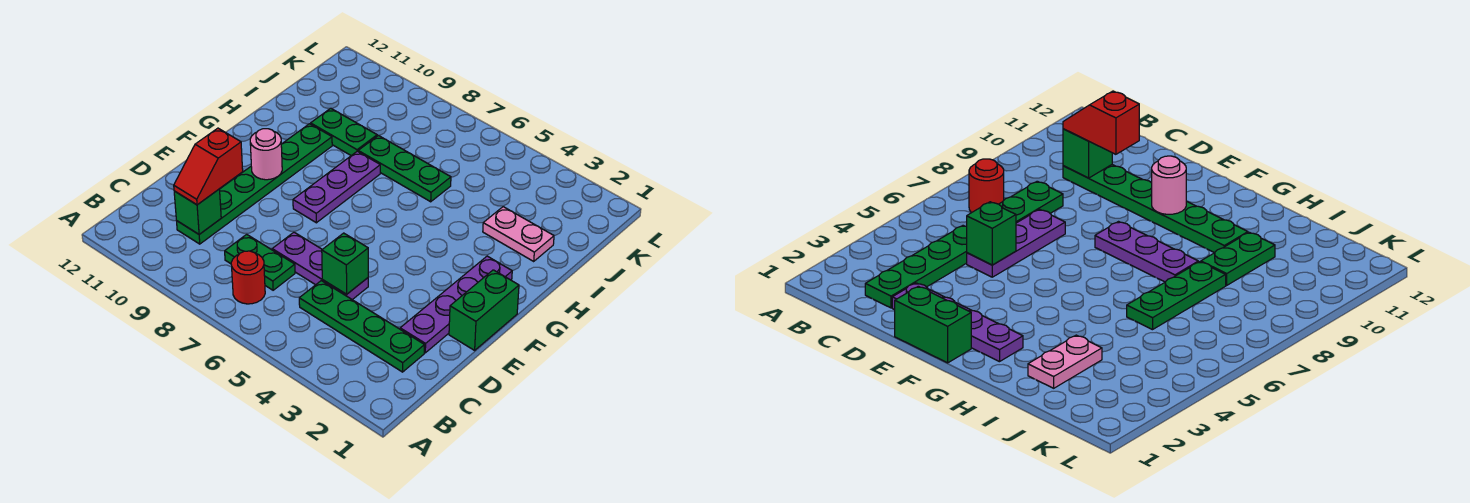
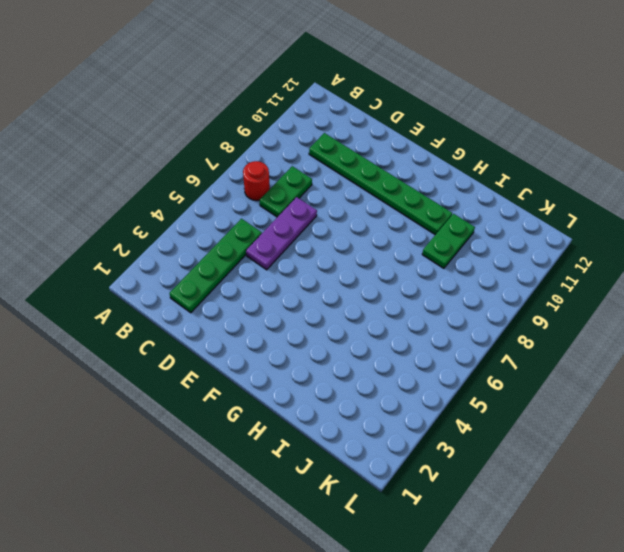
none -> purple plate D2:G2 level 1
none -> green brick E1:F1 level 1
none -> purple plate F8:H8 level 1

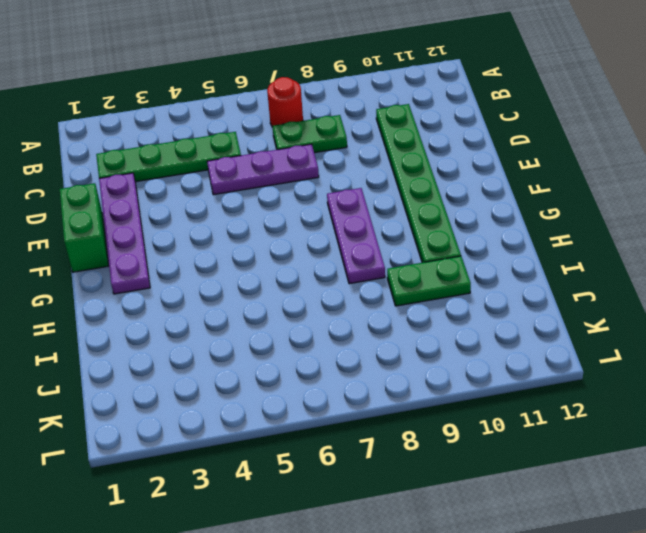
none -> pink plate I2:I3 level 1
none -> green plate I6:I8 level 1
none -> green brick C10 level 2

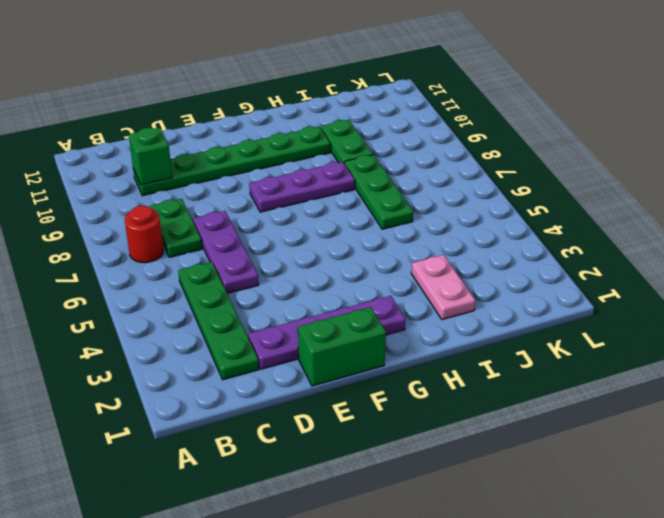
none -> green brick D5 level 2
none -> pink round brick F10 level 2
none -> red slope C10:D10 level 3 top D

